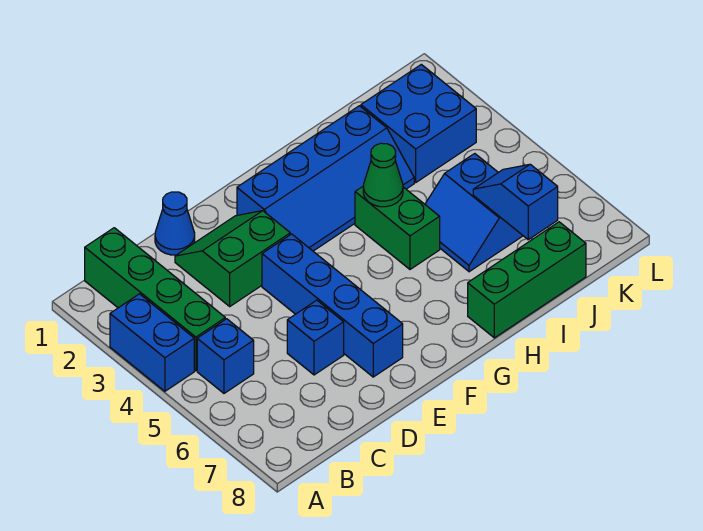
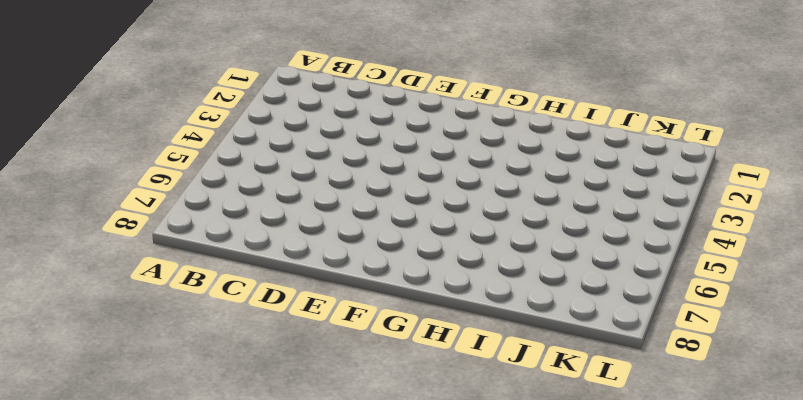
none -> blue brick A3:A4 level 1
none -> green brick B1:B4 level 1
none -> blue brick B5 level 1

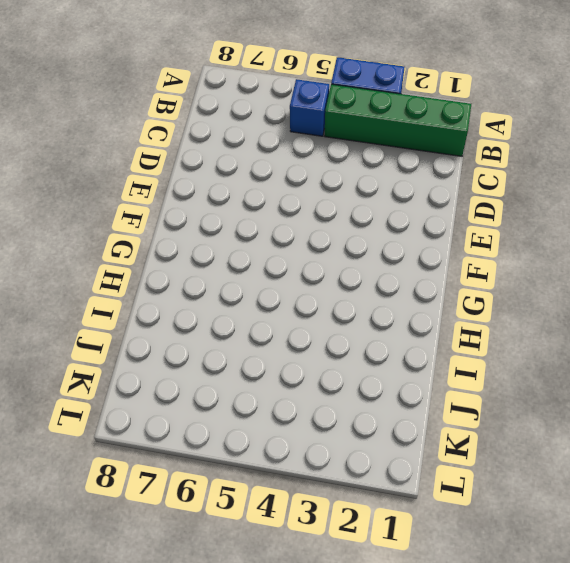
none -> blue cone D1 level 1
none -> green slope D2:E3 level 1 top 3
none -> blue brick D6 level 1

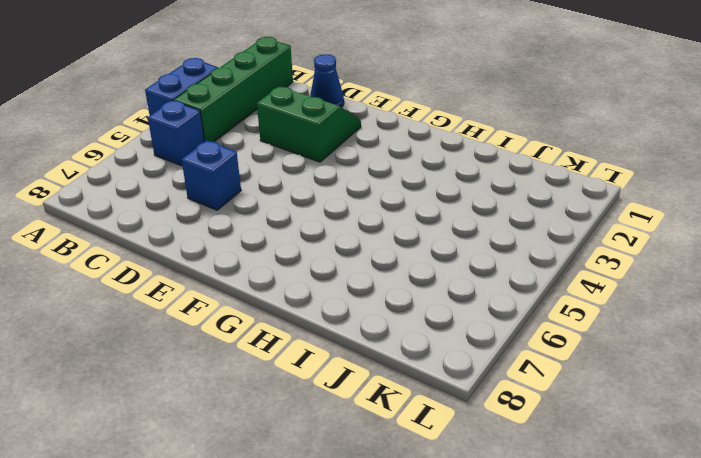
none -> blue brick E4:E7 level 1
none -> blue slope F2:I3 level 1 top 2
none -> green brick H4:H5 level 1

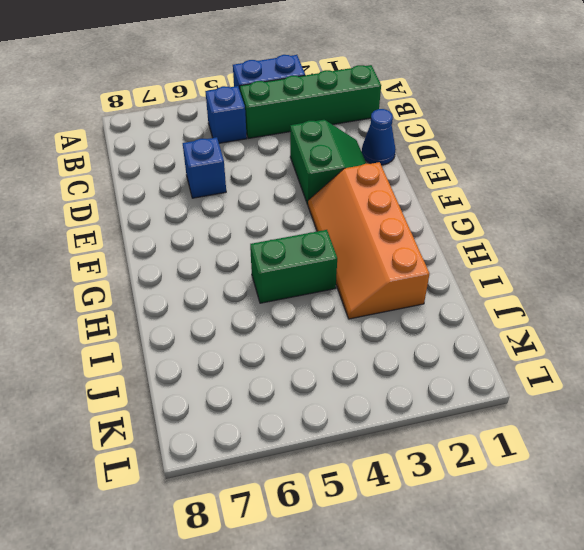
orange slope F2:I3 level 1 top 2 -> blue slope F2:I3 level 1 top 2
none -> blue brick E4:E7 level 1
none -> green brick H8:J8 level 1
none -> blue slope I5:J6 level 1 top J

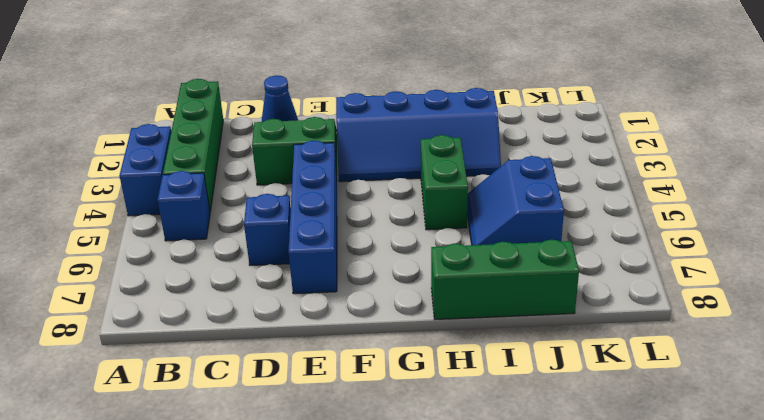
none -> blue brick J2:K3 level 1
none -> green cone H4 level 2
none -> blue slope J6:J7 level 2 top 7

